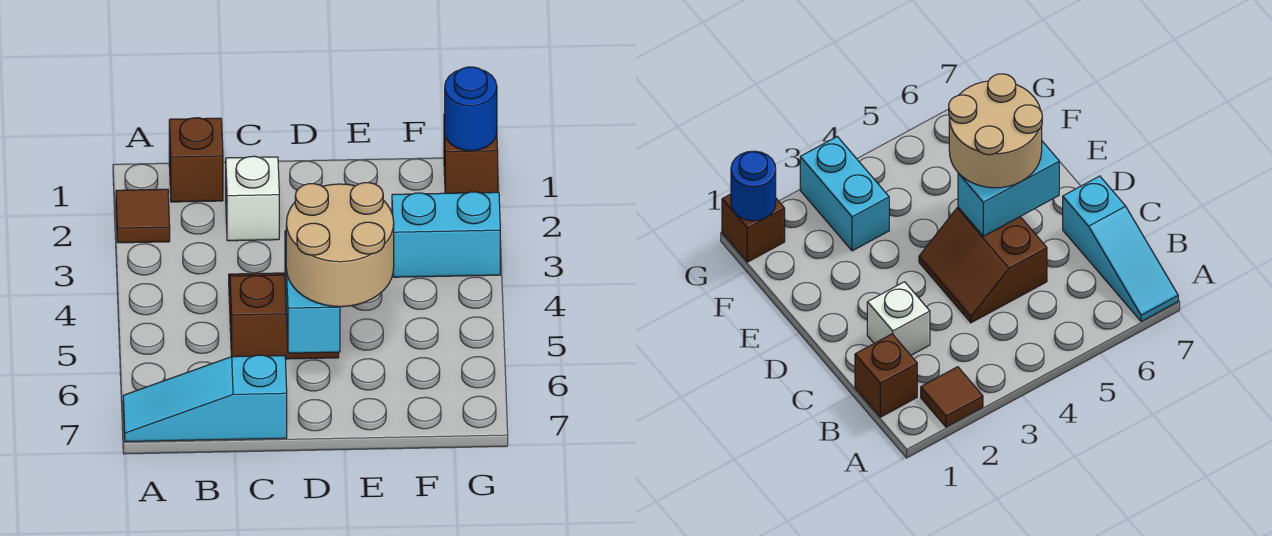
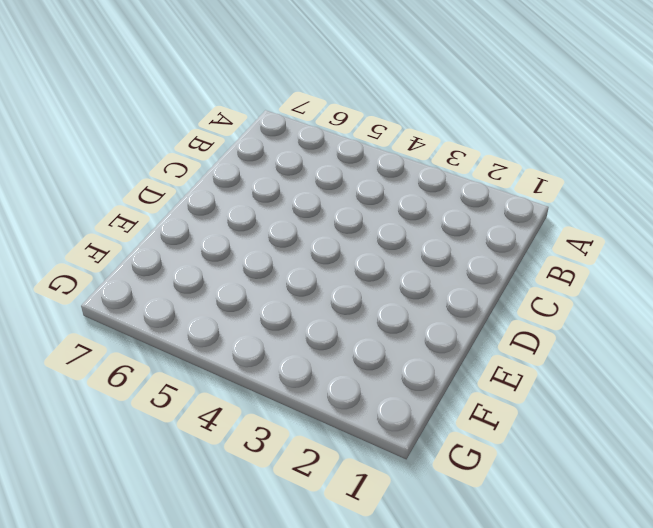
none -> brown tile A2 level 1
none -> cyan slope A7:C7 level 1 top C

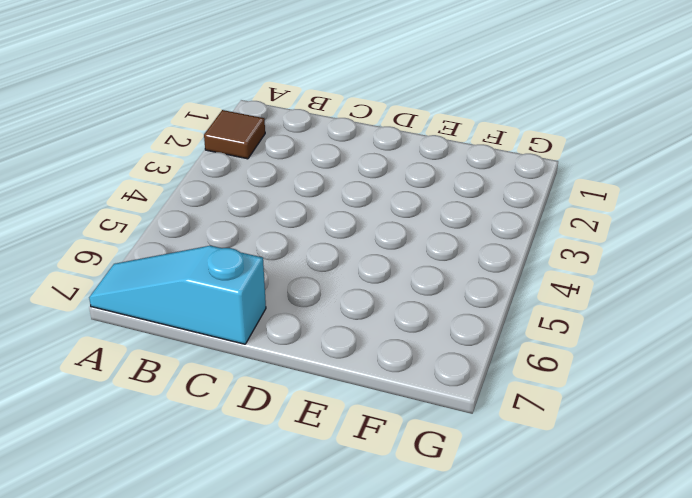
none -> brown brick B1 level 1
none -> white brick C2 level 1

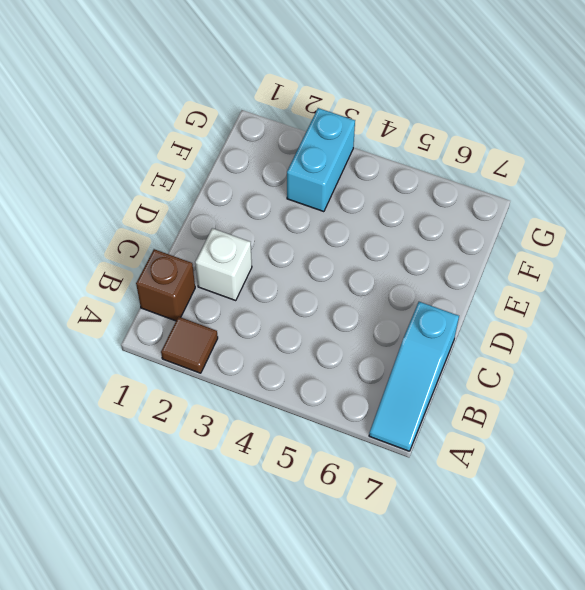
none -> brown slope C4:D5 level 1 top 5
none -> brown brick G1 level 1

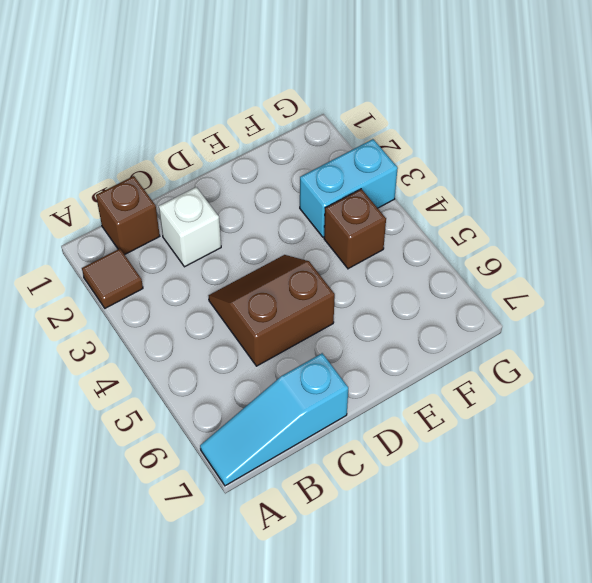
brown brick F4 level 1 -> brown brick G1 level 1
none -> cyan brick D5:D6 level 2
none -> blue round brick G1 level 2

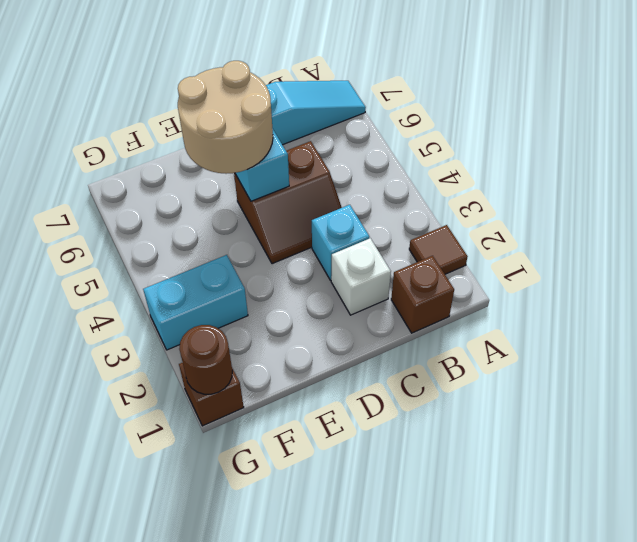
cyan brick C3 level 1 -> none
brown round brick G1 level 2 -> blue round brick G1 level 2

